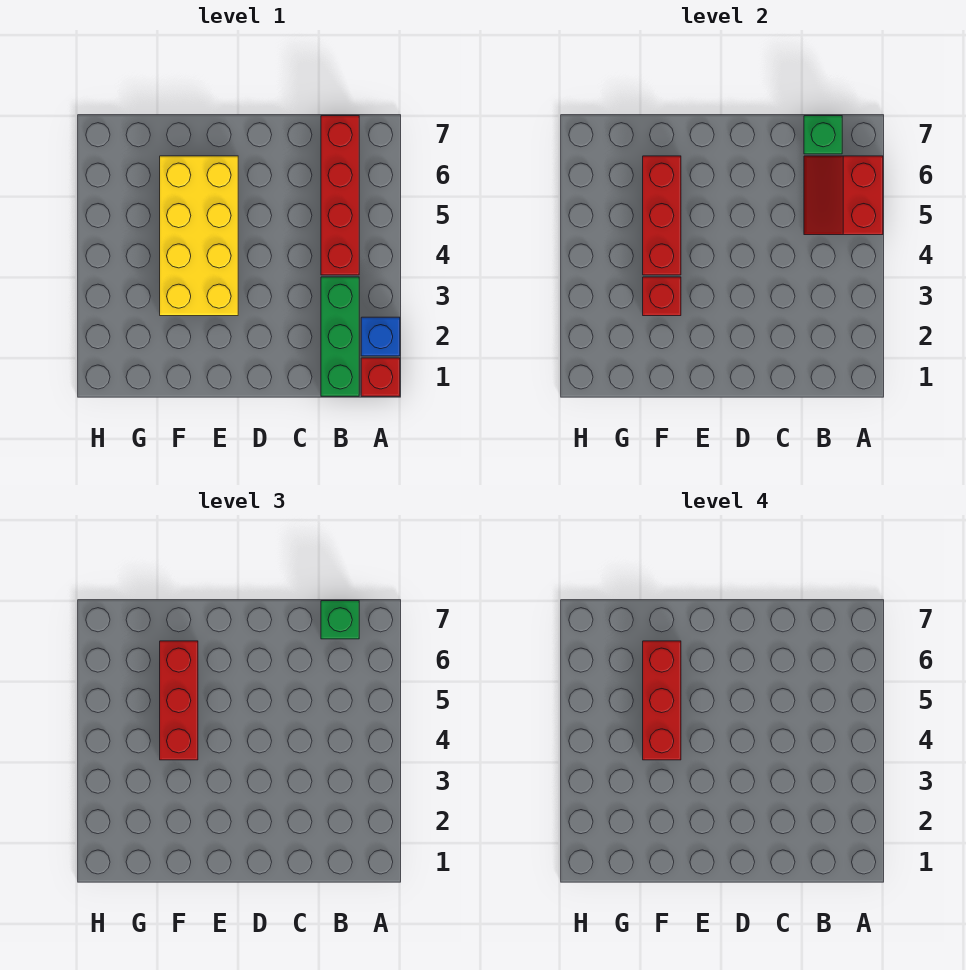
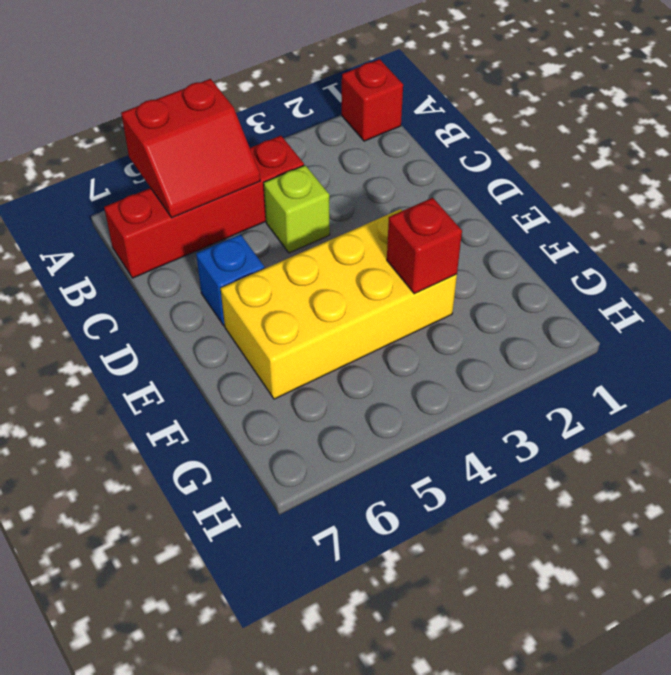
lime brick C4 level 1 -> none
blue brick D6 level 1 -> blue brick A2 level 1
none -> green brick B1:B3 level 1
none -> green brick B7 level 2
none -> red brick F4:F6 level 2

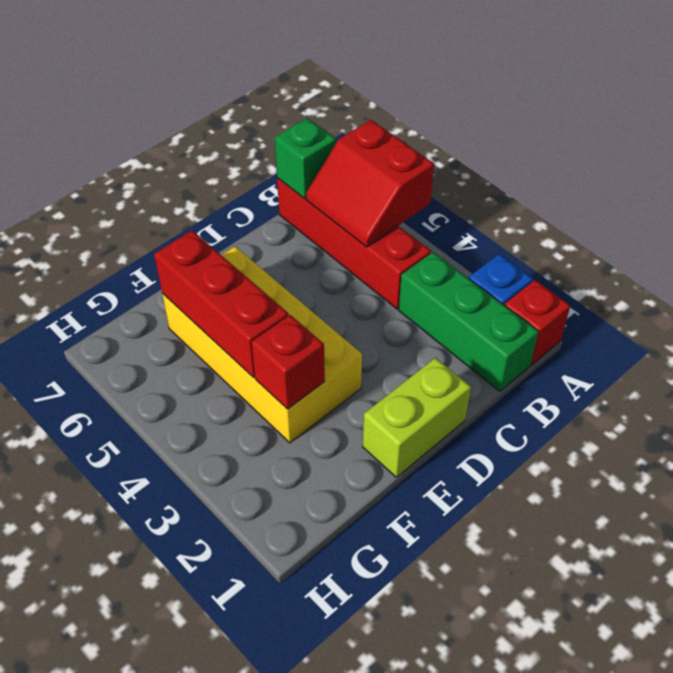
lime brick D1:E1 level 1 -> none
none -> green brick B7 level 3
none -> red brick F4:F6 level 3
none -> red brick F4:F6 level 4

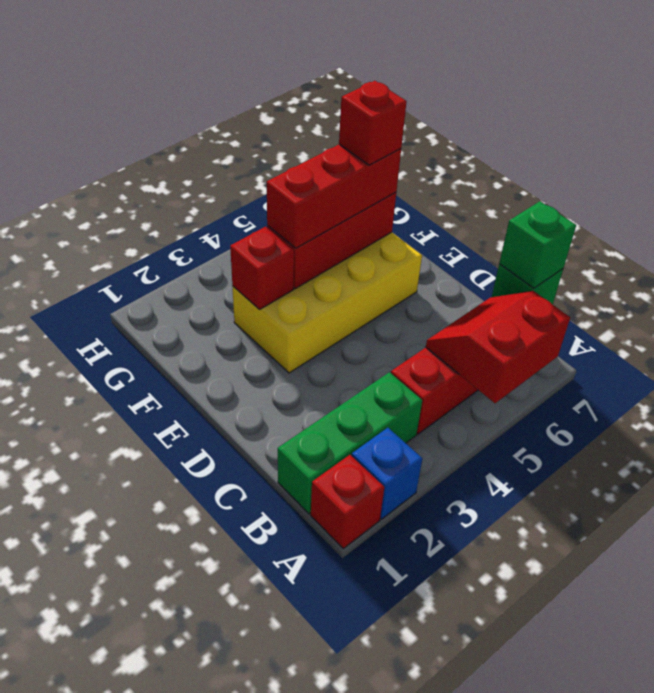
red brick F6 level 4 -> red brick F4:F6 level 4

